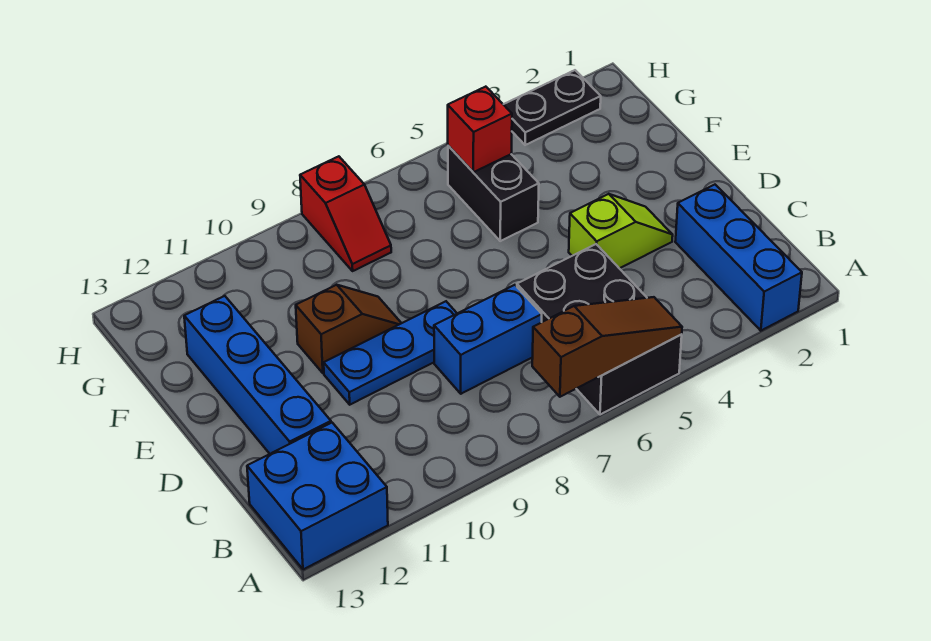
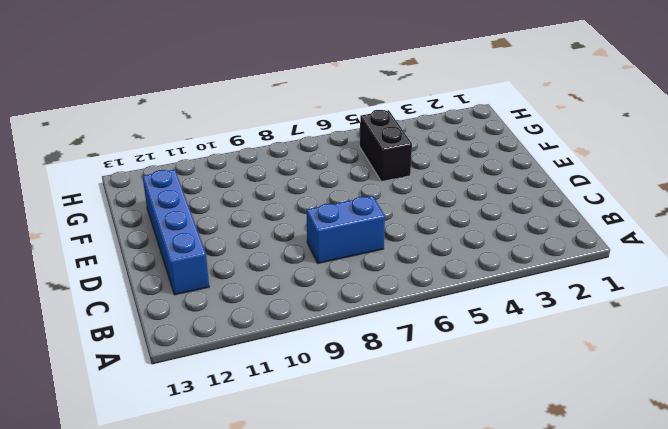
none -> blue brick A2:C2 level 1
none -> black brick A5:C6 level 1
none -> blue brick A12:B13 level 1

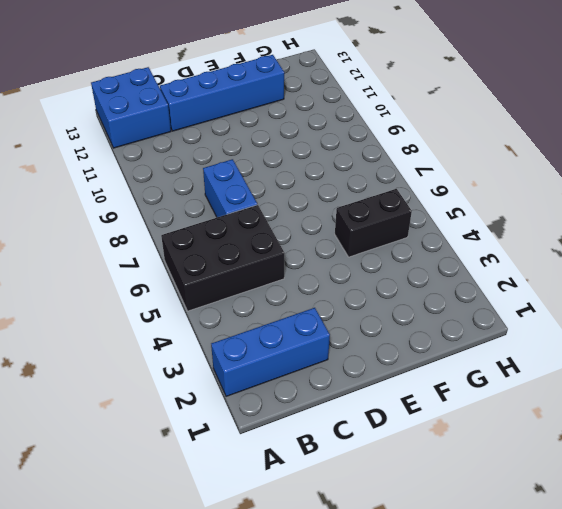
none -> lime slope D3:D4 level 1 top 4
none -> blue plate D8:D10 level 1
none -> brown slope E9:E10 level 1 top 10

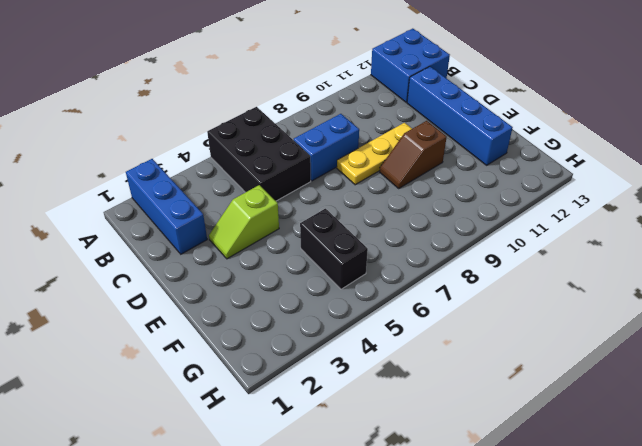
yellow plate D8:D10 level 1 -> blue plate D8:D10 level 1
none -> red slope G8:H8 level 1 top H
none -> black plate H2:H3 level 1
none -> brown slope A5:A7 level 2 top 7

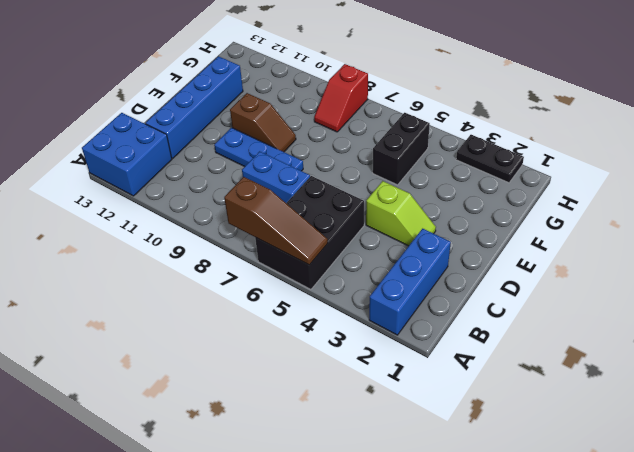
none -> red brick G5 level 2

